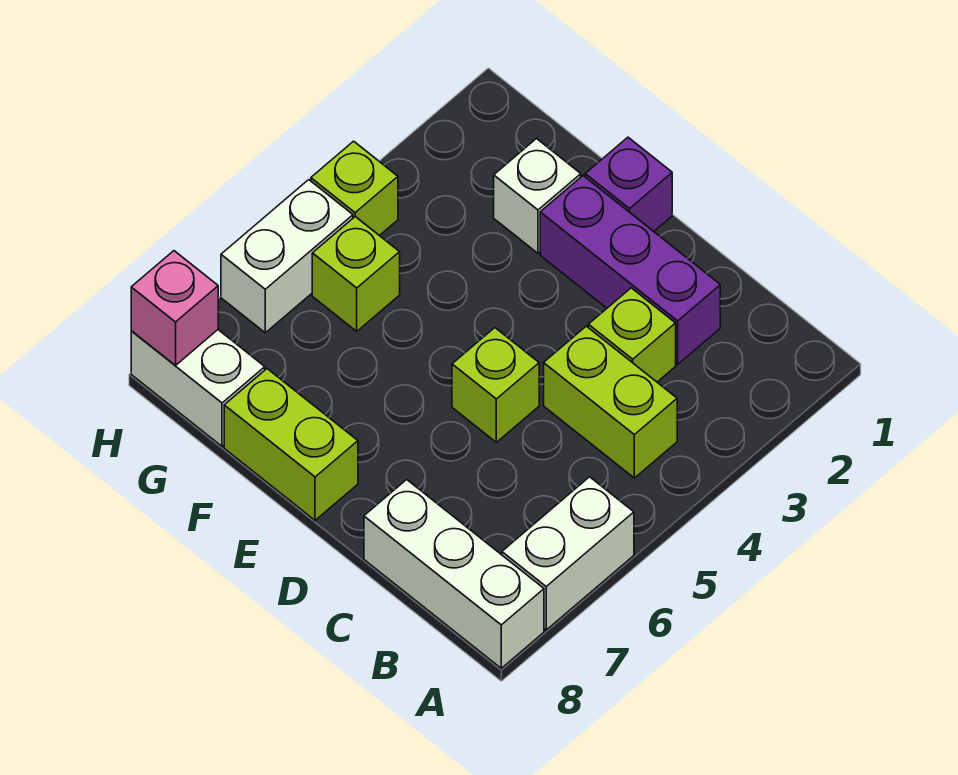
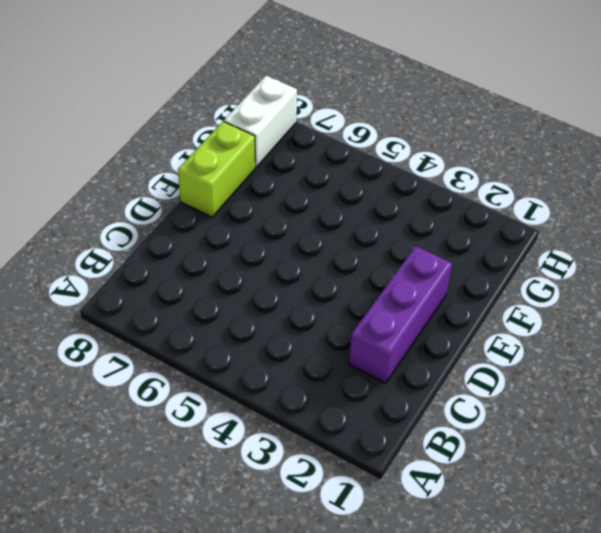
none -> white brick A6:A7 level 1
none -> white brick A8:C8 level 1
none -> lime brick B4:C4 level 1

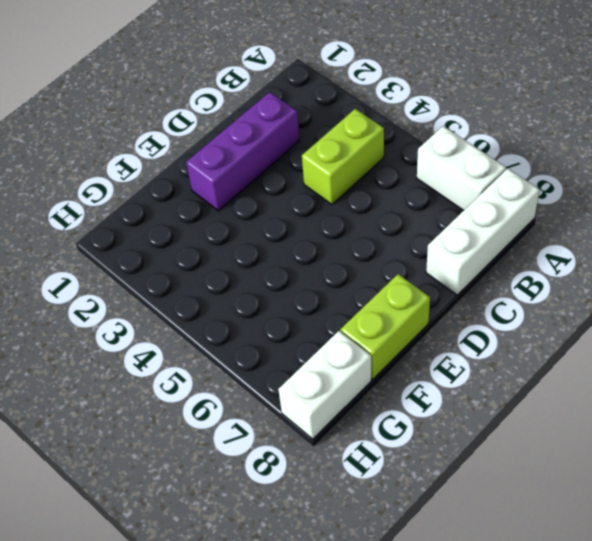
none -> lime brick C3 level 1
none -> lime brick D5 level 1
none -> purple brick E1 level 1

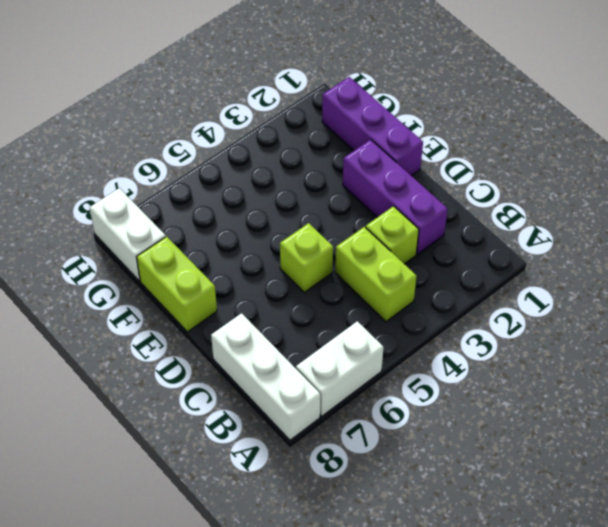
purple brick E1:G1 level 1 -> purple brick E1 level 1
none -> white brick F2 level 1
none -> lime brick G5 level 1
none -> lime brick H4 level 1

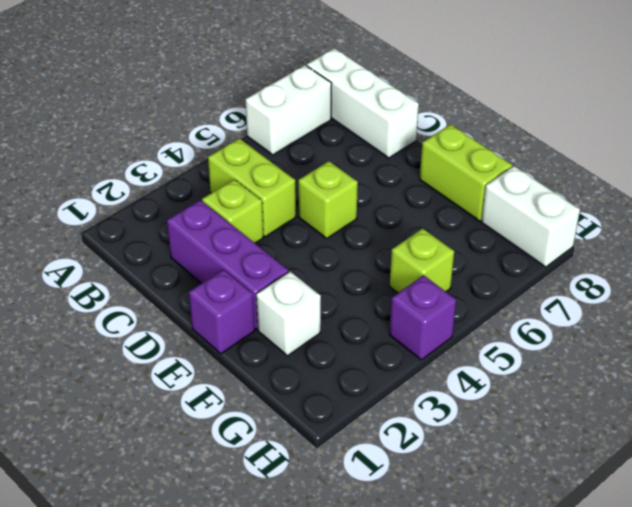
purple brick H4 level 1 -> lime brick H4 level 1
none -> white brick H5:H6 level 1
none -> pink brick H8 level 2

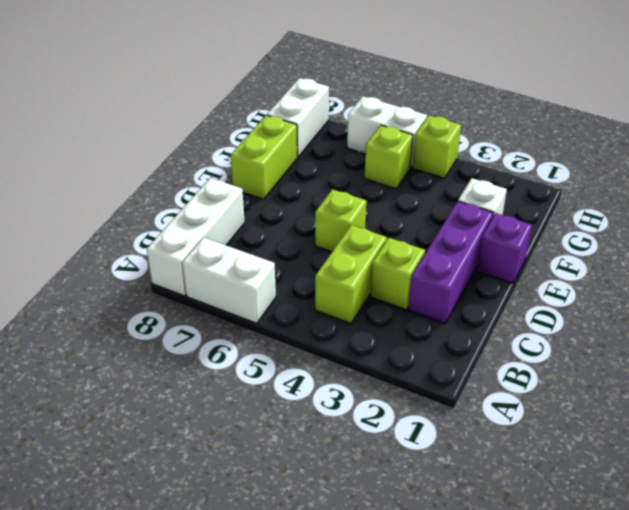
none -> pink brick H8 level 2

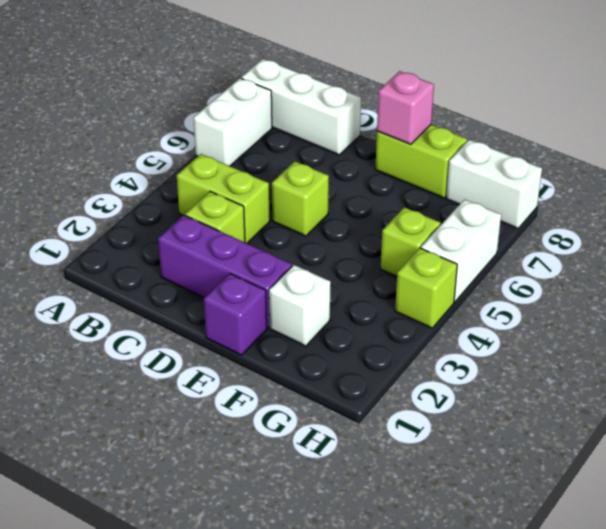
pink brick E8 level 2 -> pink brick H8 level 2

